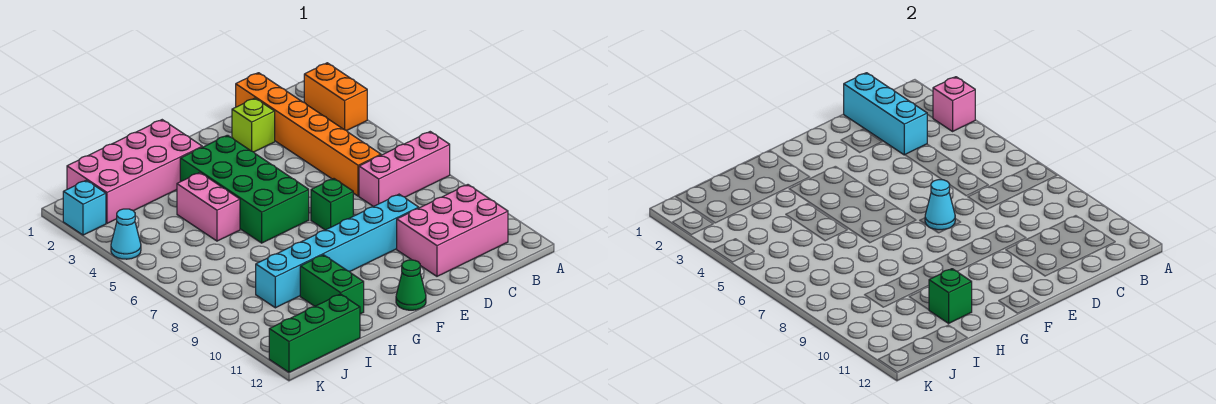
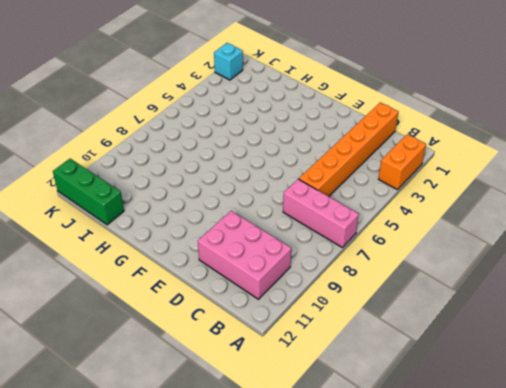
none -> lime brick D2 level 1
none -> cyan brick D9:I9 level 1
none -> green brick E7 level 1

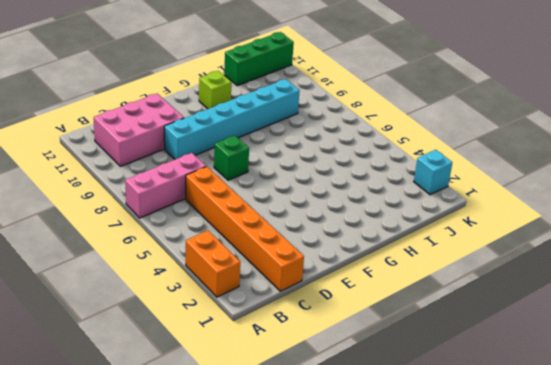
lime brick G11 level 1 -> lime brick D2 level 1
none -> green brick F3:G6 level 1
none -> green cone F12 level 1
none -> pink brick G1:J2 level 1

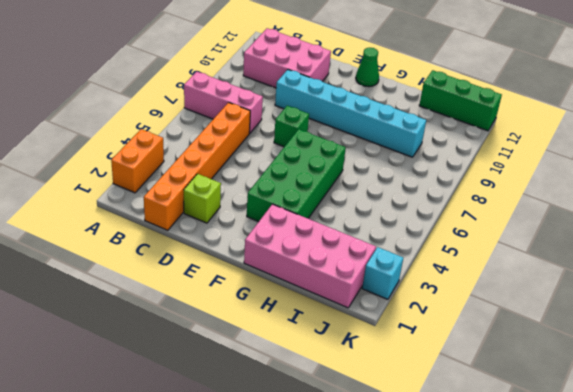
none -> pink brick H4:H5 level 1
none -> green brick H10:H11 level 1
none -> cyan cone K4 level 1

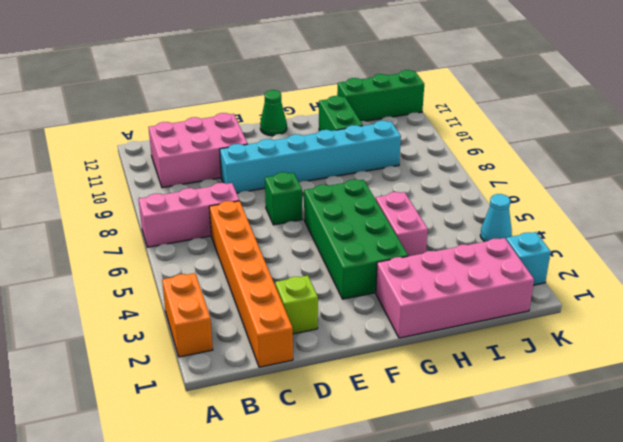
none -> pink brick A3 level 2
none -> cyan brick C1:C3 level 2
none -> cyan cone E7 level 2

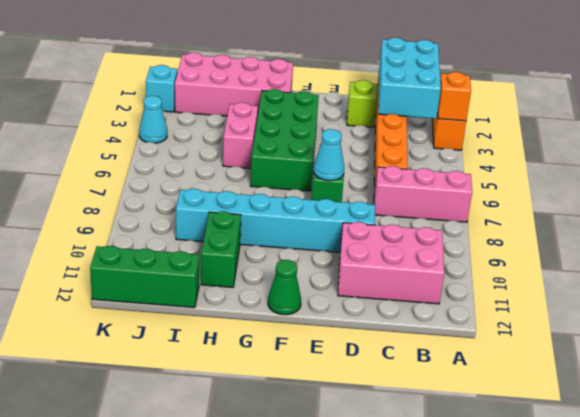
orange brick A3 level 2 -> pink brick A3 level 2
cyan brick B1:C3 level 2 -> cyan brick C1:C3 level 2
none -> green brick H11 level 2

